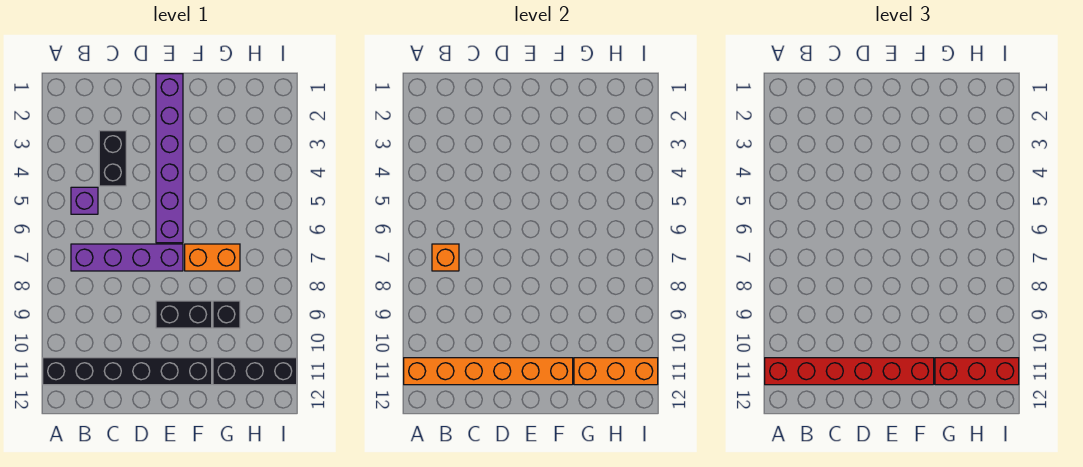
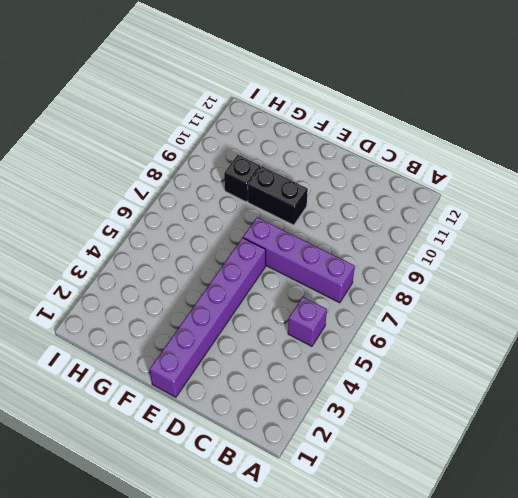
none -> black brick A11:F11 level 1
none -> black brick C3:C4 level 1
none -> orange brick F7:G7 level 1

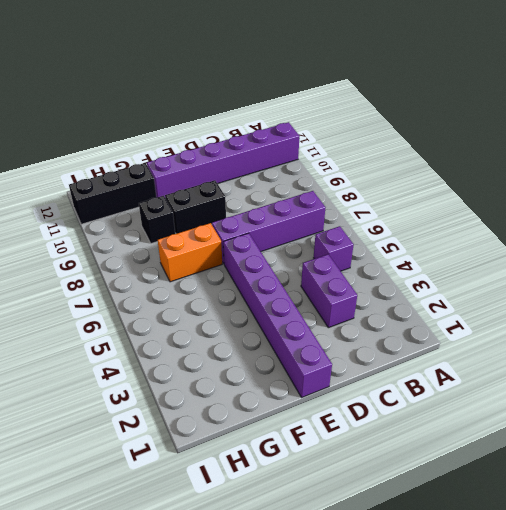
purple brick A11:F11 level 1 -> black brick A11:F11 level 1
purple brick C3:C4 level 1 -> black brick C3:C4 level 1
none -> orange brick A11:F11 level 2
none -> orange brick B7 level 2
none -> orange brick G11:I11 level 2

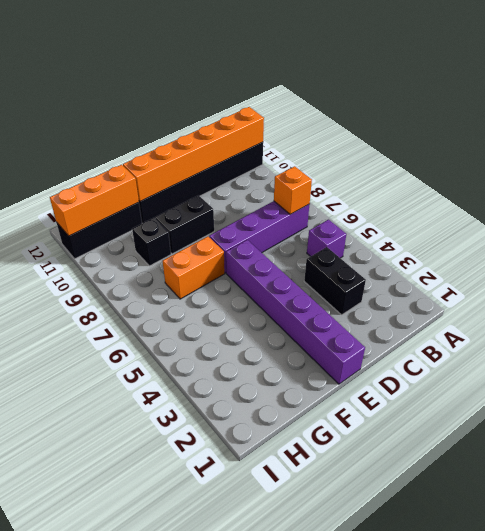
none -> red brick A11:F11 level 3
none -> red brick G11:I11 level 3

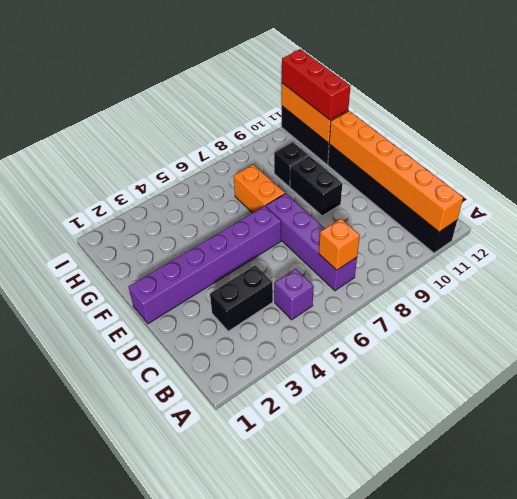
none -> red brick A11:F11 level 3

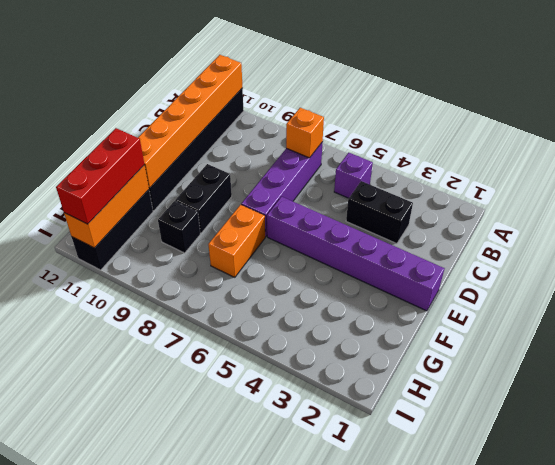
none -> red brick A11:F11 level 3

